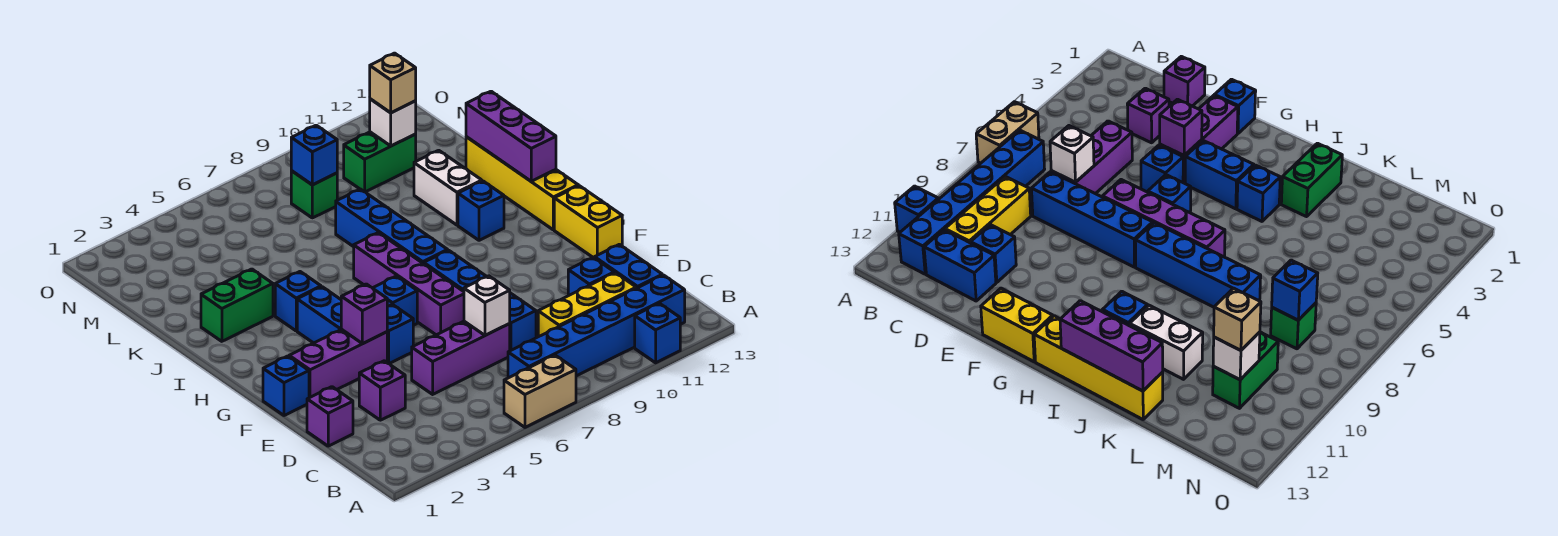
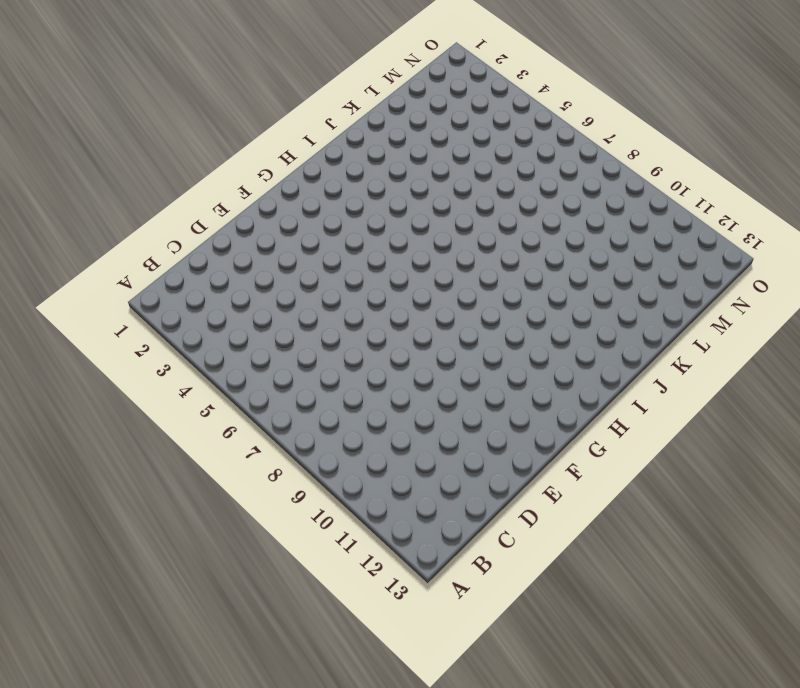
none -> tan brick A6:A7 level 1
none -> blue brick A11 level 1
none -> blue brick B7:B12 level 1
none -> yellow brick C9:C11 level 1

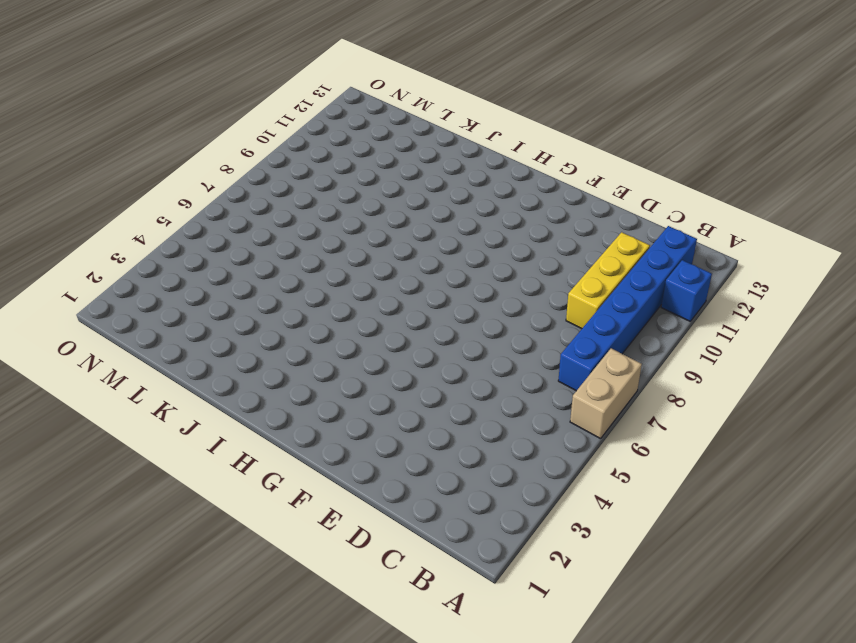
none -> blue brick C12:D12 level 1
none -> purple brick D1 level 1
none -> purple brick D3 level 1
none -> purple brick D5:D7 level 1

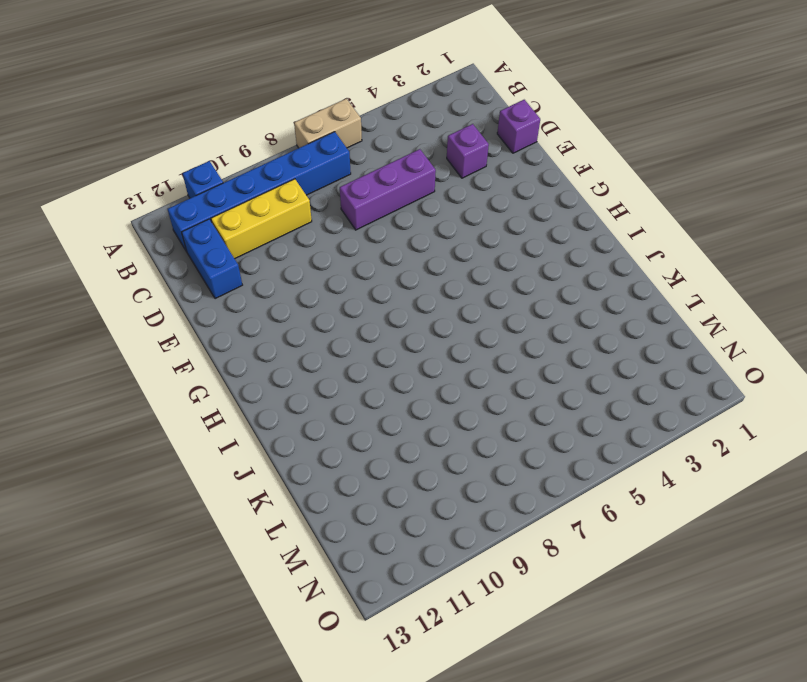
none -> blue brick D8:G8 level 1
none -> blue brick D11 level 1
none -> blue brick F1 level 1
none -> purple brick F2:F4 level 1

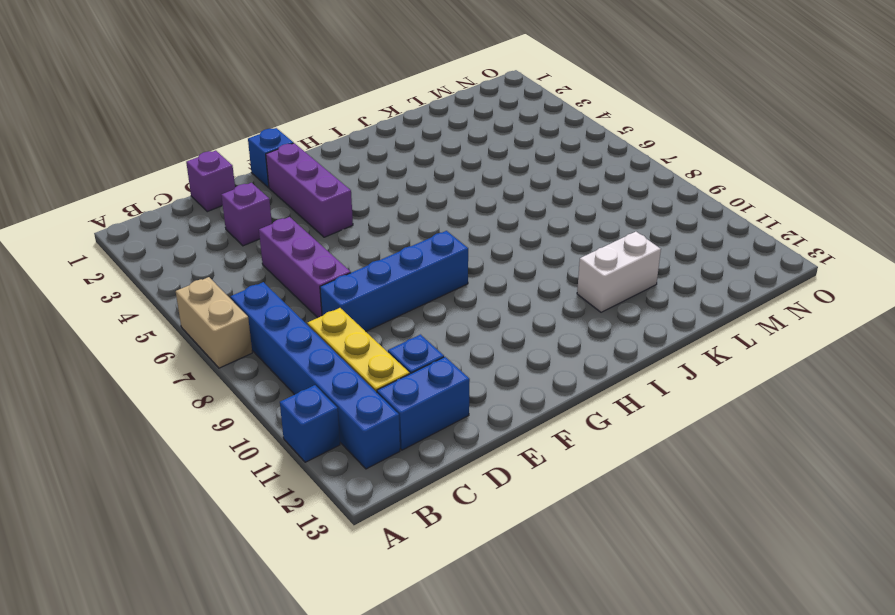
none -> blue brick F5 level 1
none -> purple brick F7:I7 level 1
none -> yellow brick F13:G13 level 1
none -> blue brick G4:H4 level 1

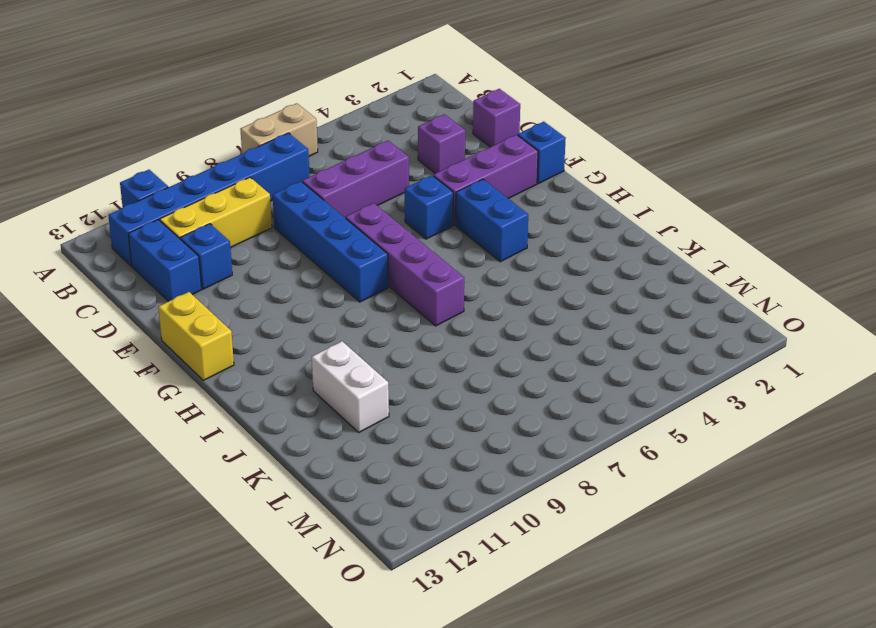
none -> blue brick G6 level 1
none -> blue brick H8:K8 level 1
none -> yellow brick H13:K13 level 1
none -> blue brick I4 level 1

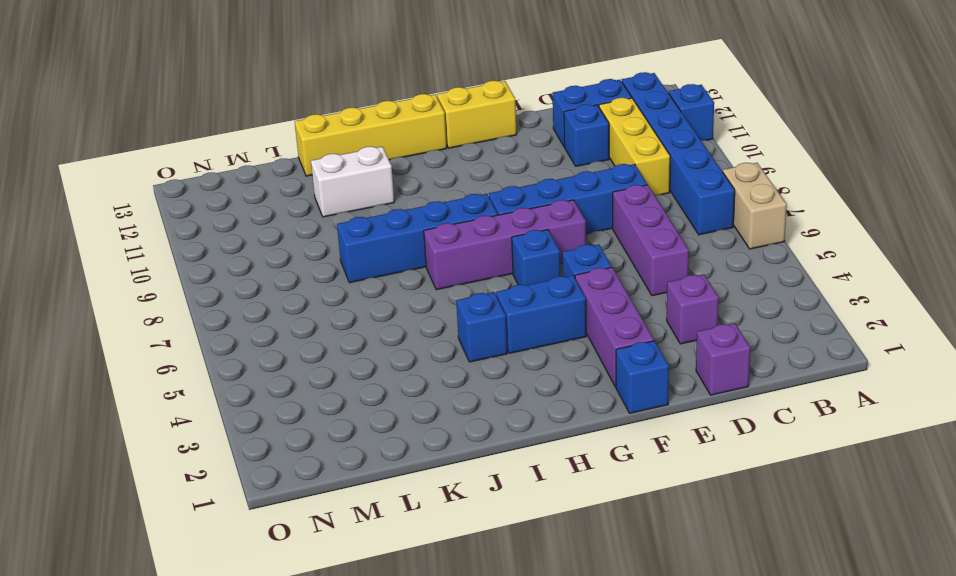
none -> blue brick I11 level 1
none -> green brick J2:J3 level 1
none -> green brick M8 level 1
none -> green brick M10:M11 level 1

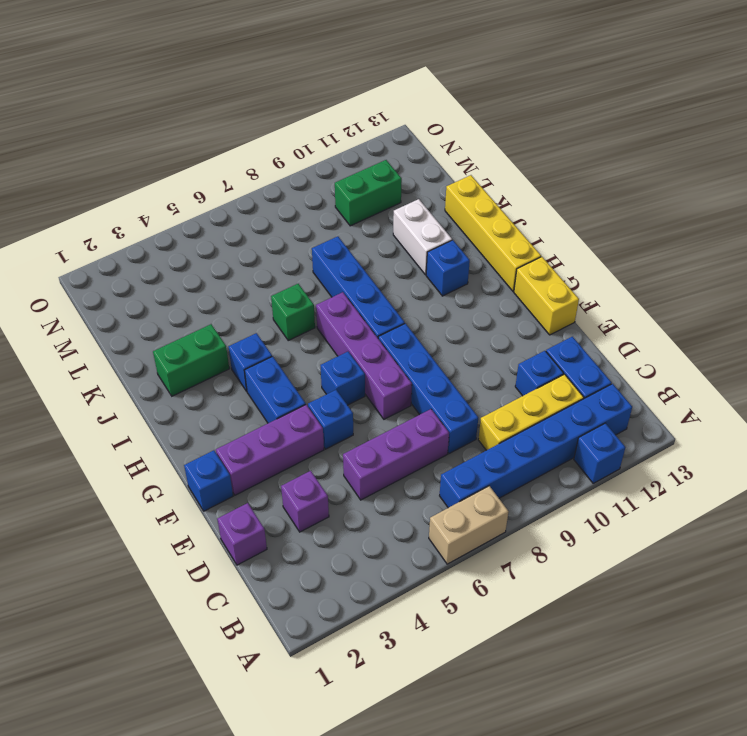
green brick J6 level 1 -> green brick M8 level 1
none -> white brick D7 level 2
none -> purple brick F4 level 2
none -> purple brick I13:K13 level 2
none -> blue brick M8 level 2

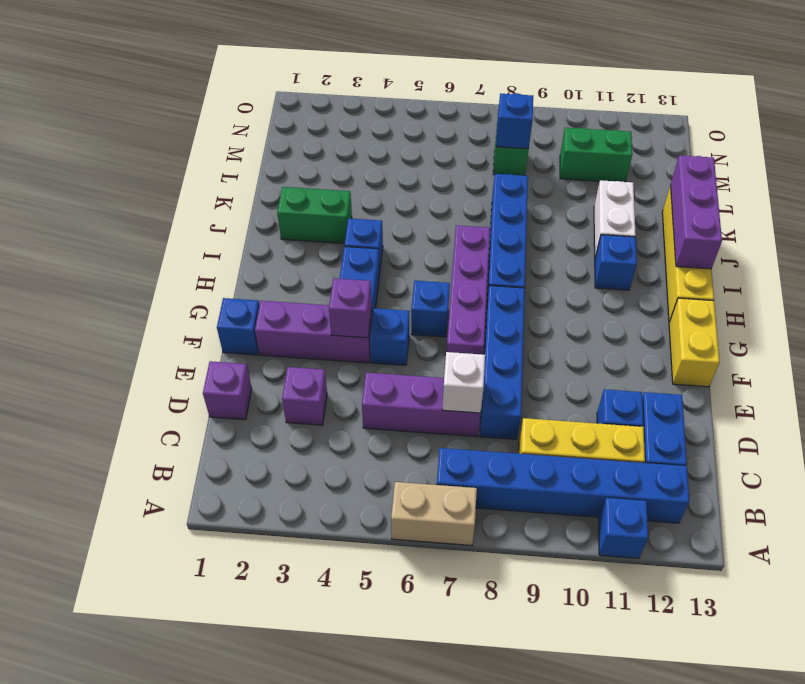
none -> white brick M11 level 2
none -> tan brick M11 level 3

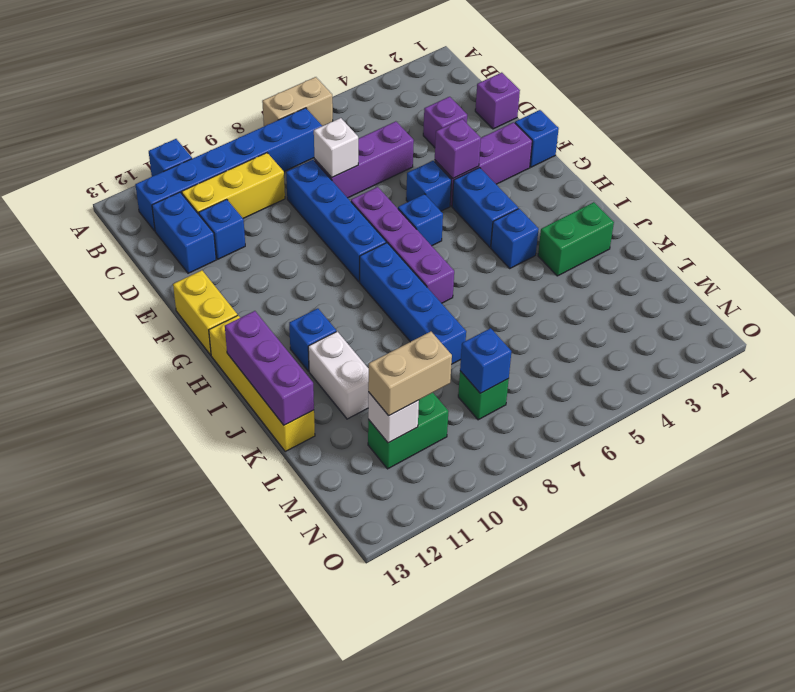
tan brick M10:M11 level 3 -> tan brick M11 level 3

